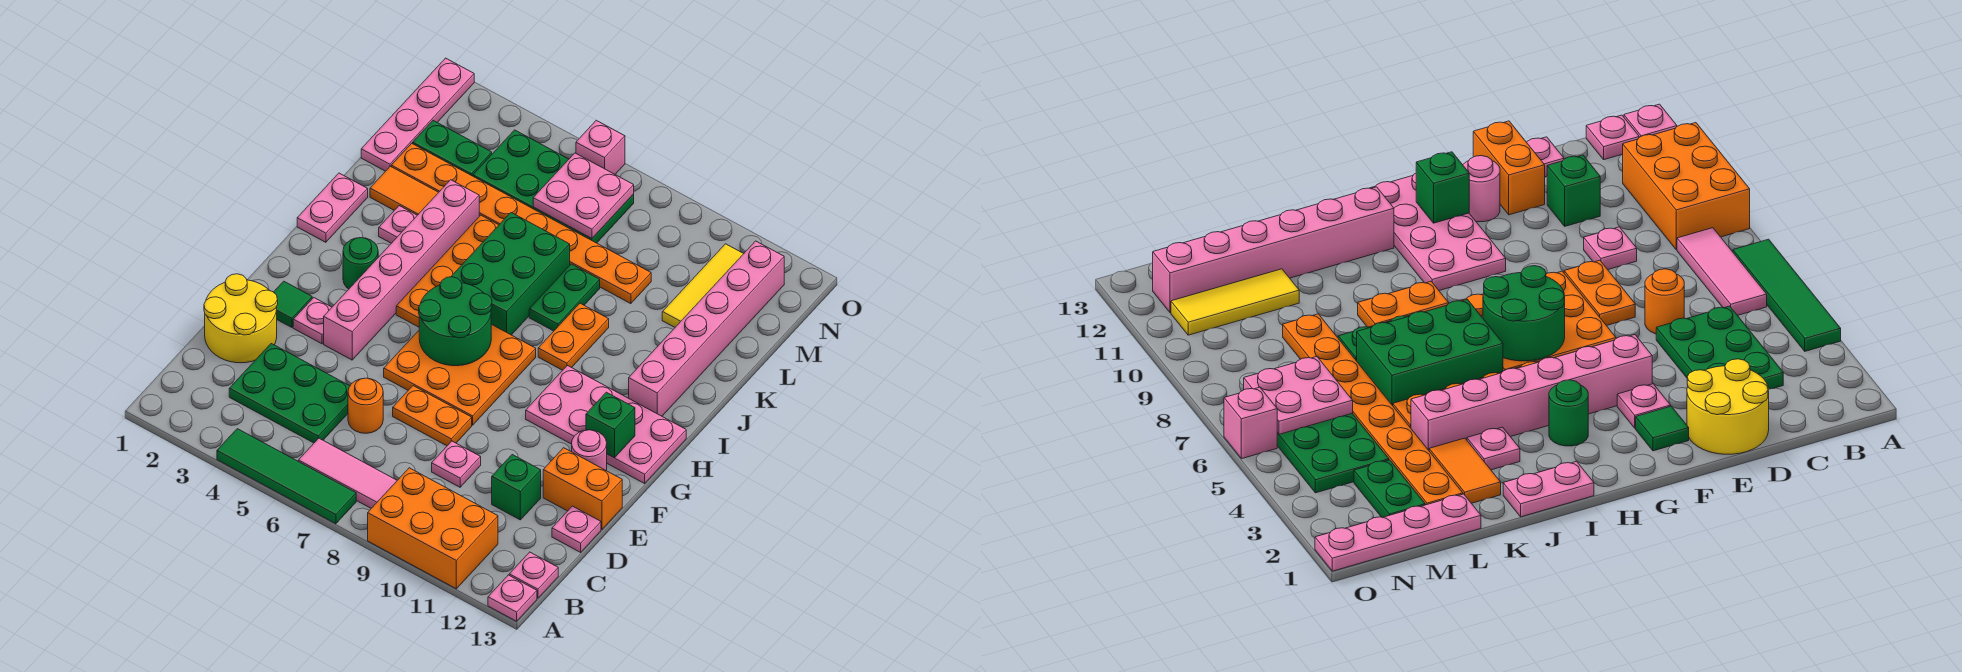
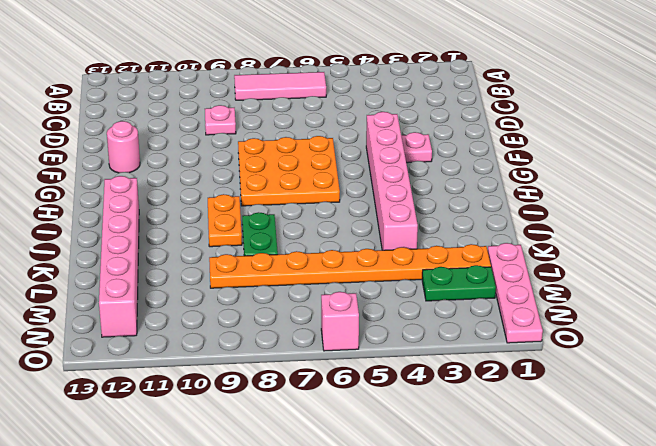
none -> green tile A4:A7 level 1
none -> orange brick A9:B11 level 1
none -> pink plate A13 level 1
none -> pink plate B13 level 1

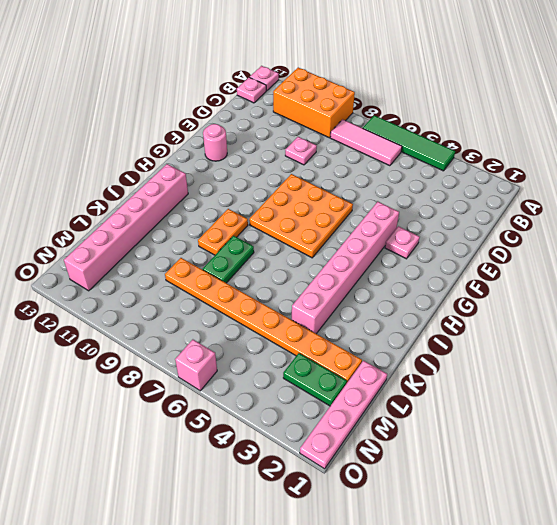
none -> green plate C3:D5 level 1
none -> yellow round brick D1:E2 level 1
none -> orange round brick D6 level 1
none -> green brick D11 level 1

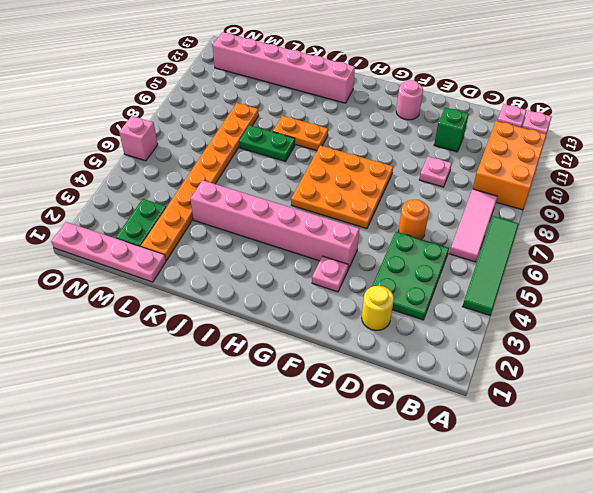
yellow round brick D2 level 1 -> yellow round brick D1:E2 level 1
none -> pink plate D13 level 1
none -> orange plate E7:E8 level 1
none -> orange brick E12:E13 level 1
none -> green tile F2 level 1

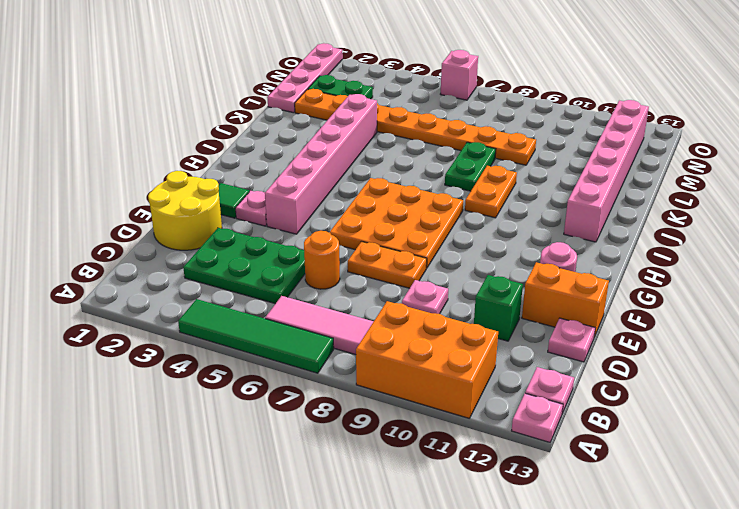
none -> pink plate G10:H13 level 1
none -> green round brick H3 level 1
none -> orange plate H5:K5 level 1
none -> pink plate I1:J1 level 1

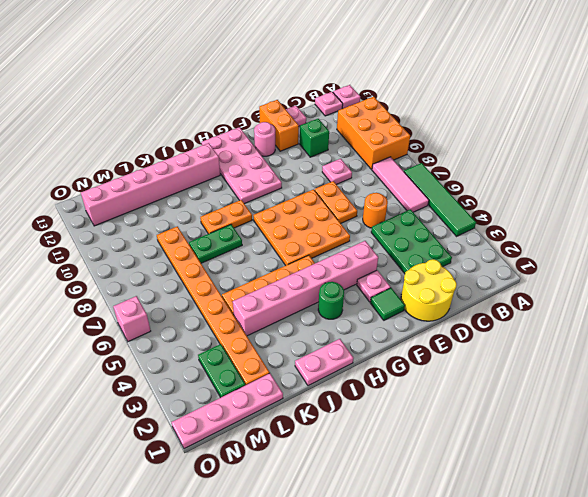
none -> green brick I6:K7 level 1
none -> pink plate J3 level 1
none -> orange tile K2:K3 level 1
none -> yellow tile L11:N11 level 1

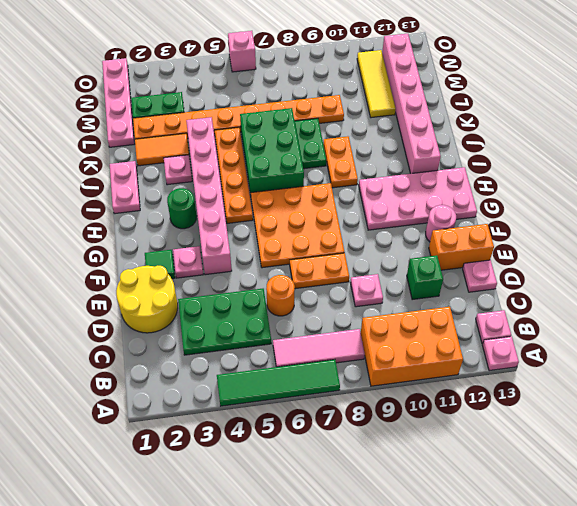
none -> green plate M4:N7 level 1
none -> green round brick G6:H7 level 2
none -> green brick G12 level 2
none -> pink plate M6:N7 level 2

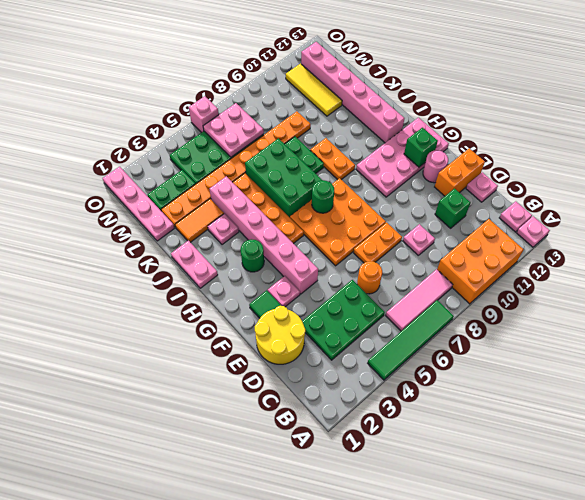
green round brick H7 level 2 -> green round brick G6:H7 level 2

